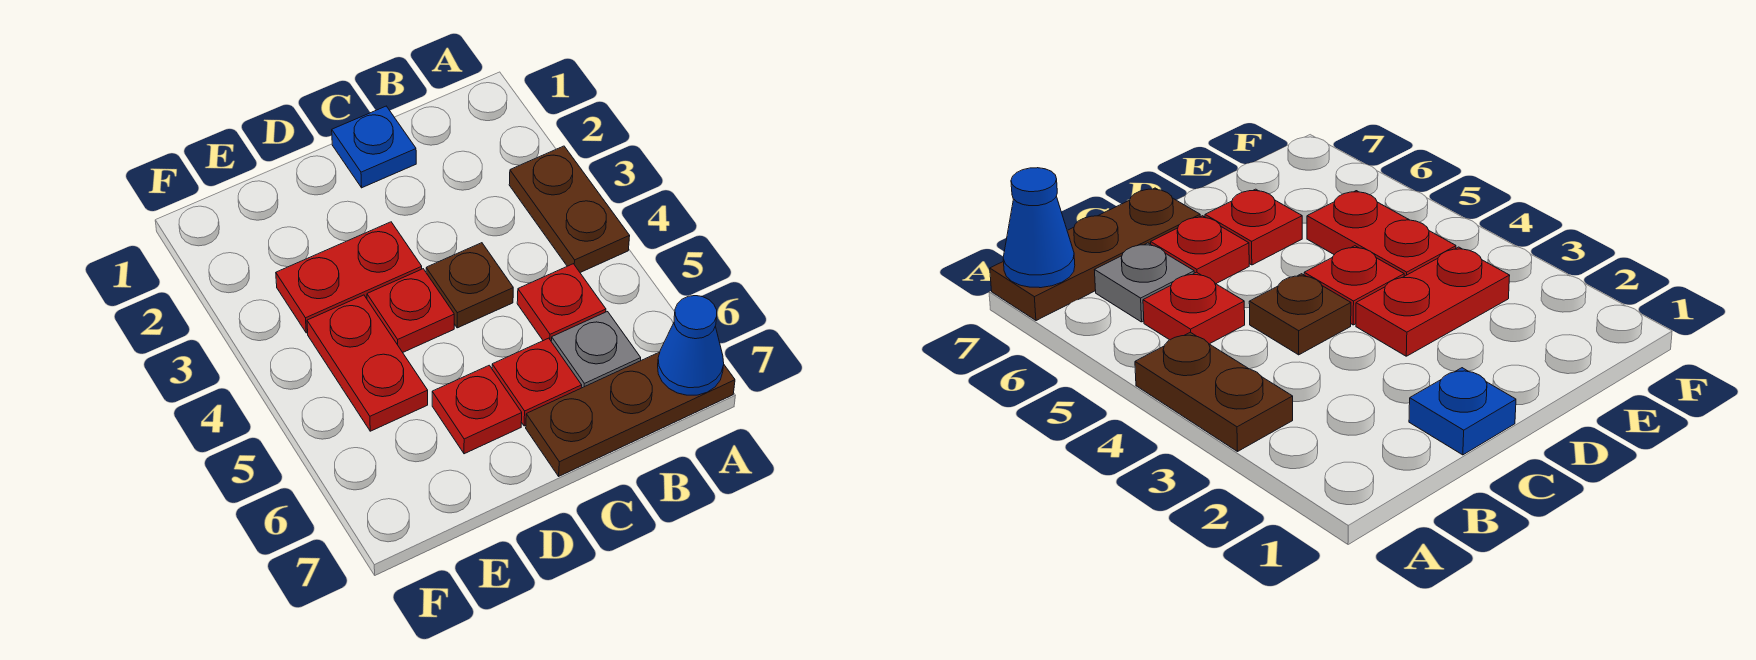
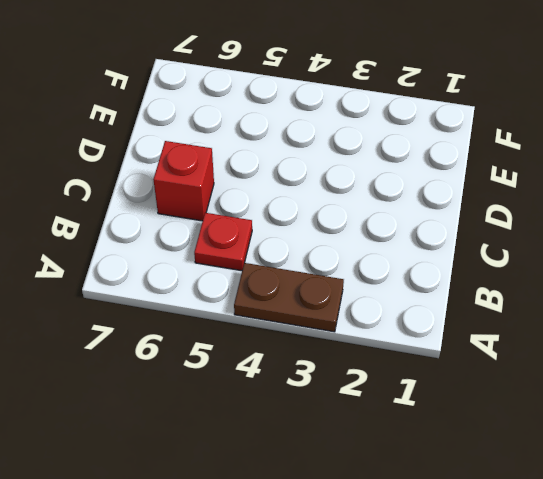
red brick C6 level 1 -> red plate C6 level 1
none -> brown plate A7:C7 level 1
none -> grey plate B6 level 1
none -> blue plate C1 level 1

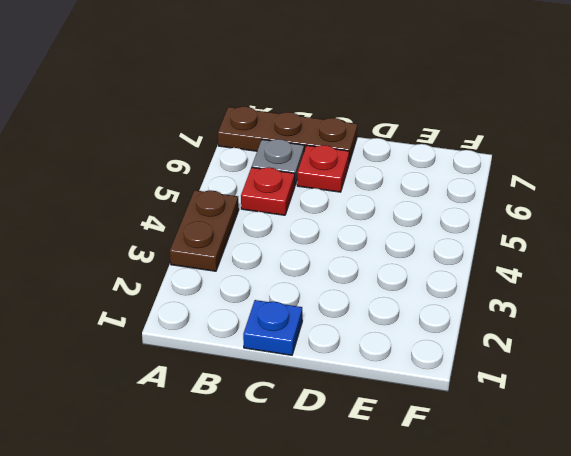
none -> brown plate C4 level 1
none -> red plate D3:E3 level 1
none -> red plate D4 level 1

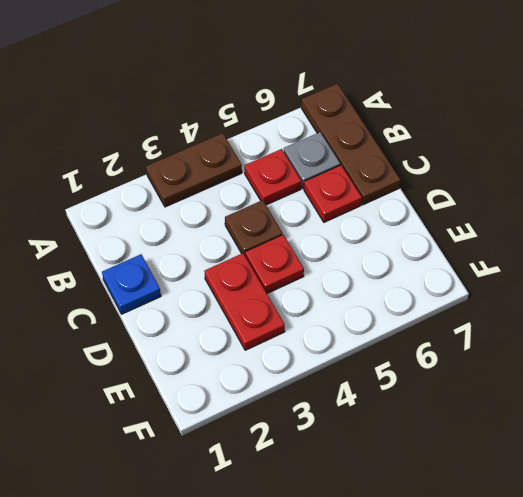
none -> red plate D6 level 1
none -> red plate E4:E5 level 1
none -> blue cone A7 level 2

